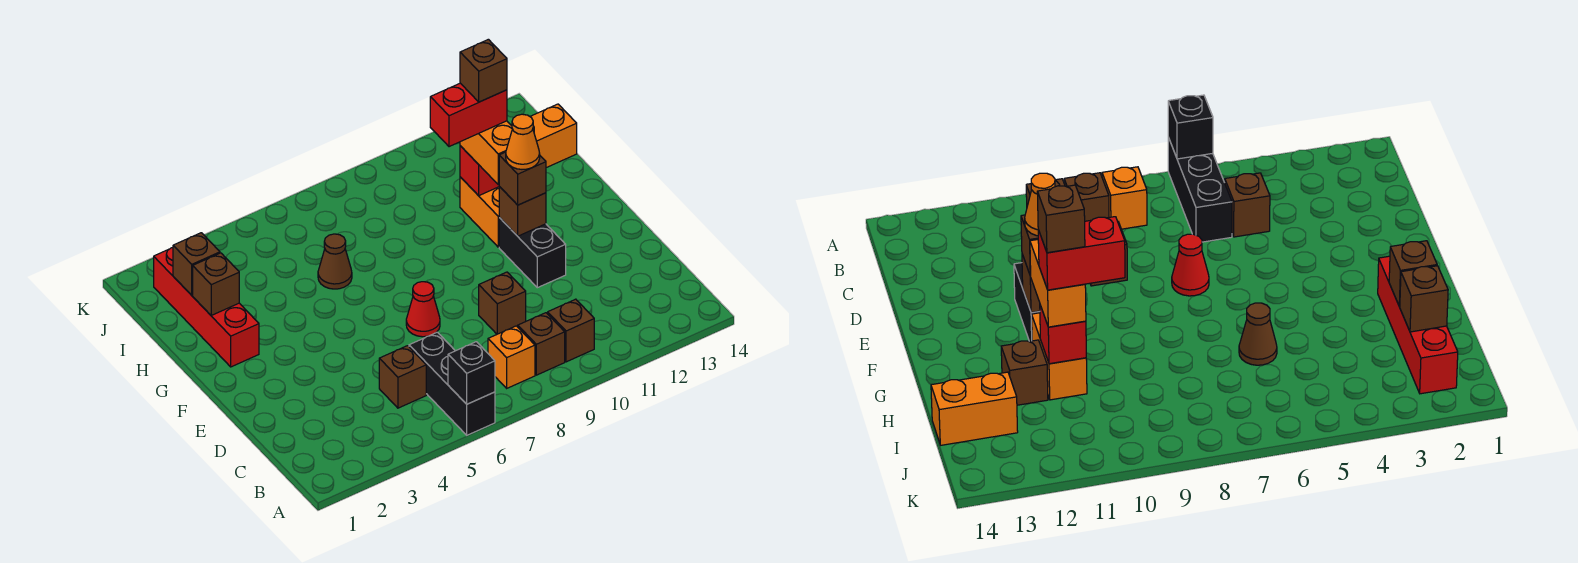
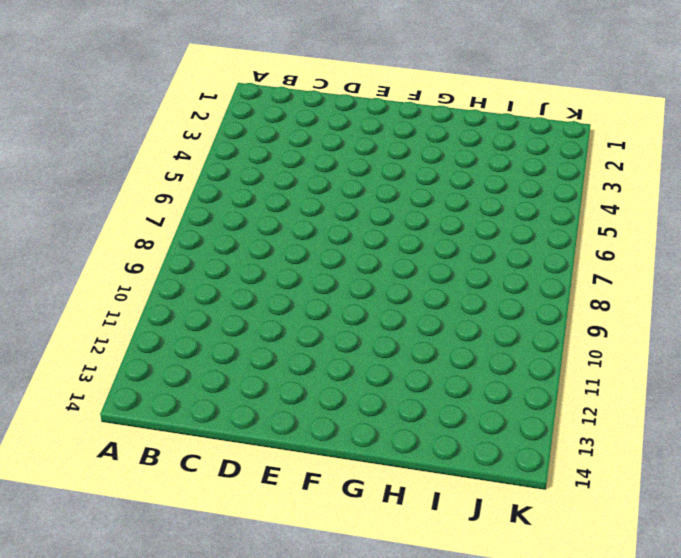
none -> black brick A6:C6 level 1
none -> orange brick B8 level 1
none -> brown brick B9 level 1

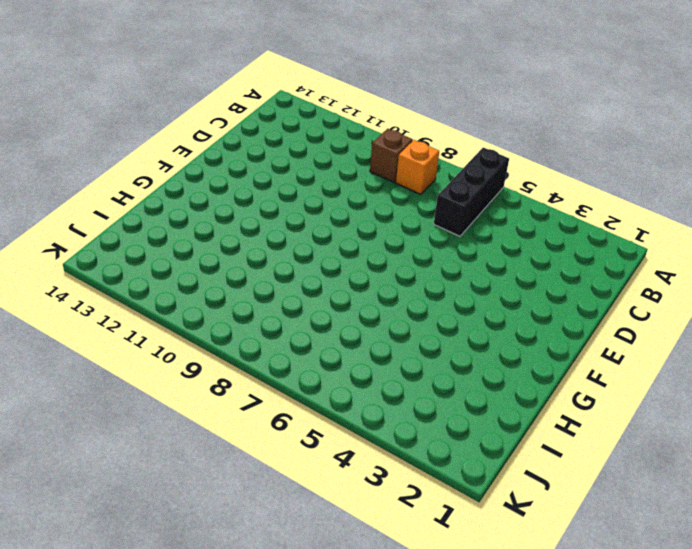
none -> brown brick B10 level 1
none -> brown brick C5 level 1
none -> brown brick D9 level 1

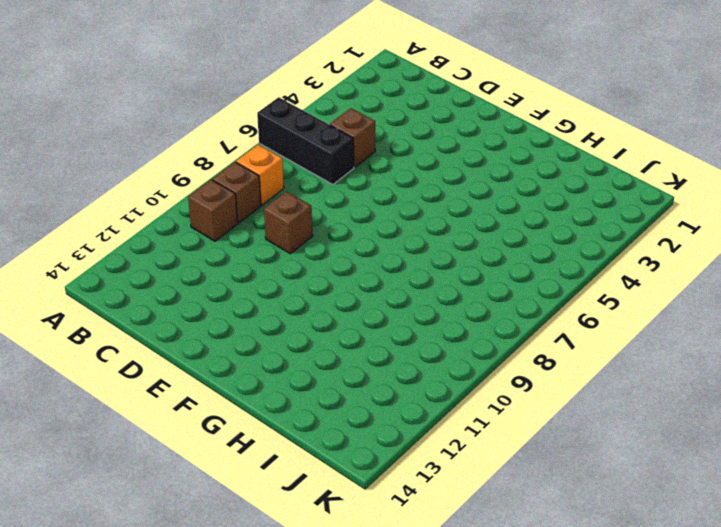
none -> red cone E7 level 1
none -> black brick E11:F11 level 1
none -> red brick G2:J2 level 1

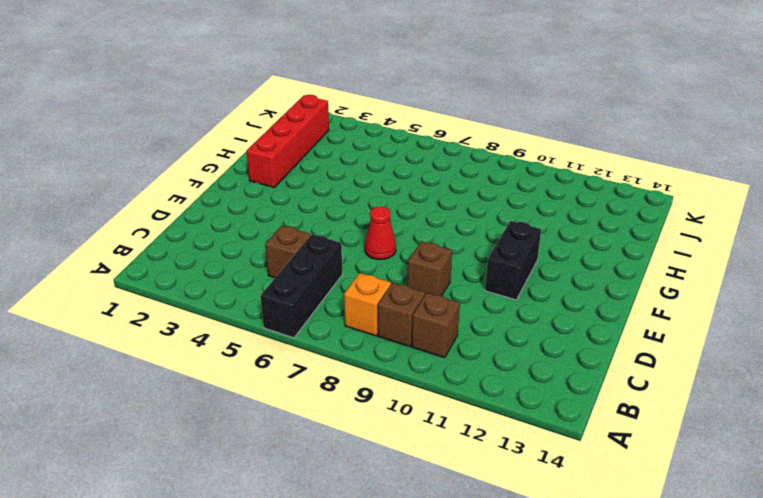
none -> orange brick G11:H11 level 1
none -> brown cone H6 level 1
none -> brown brick H12 level 1

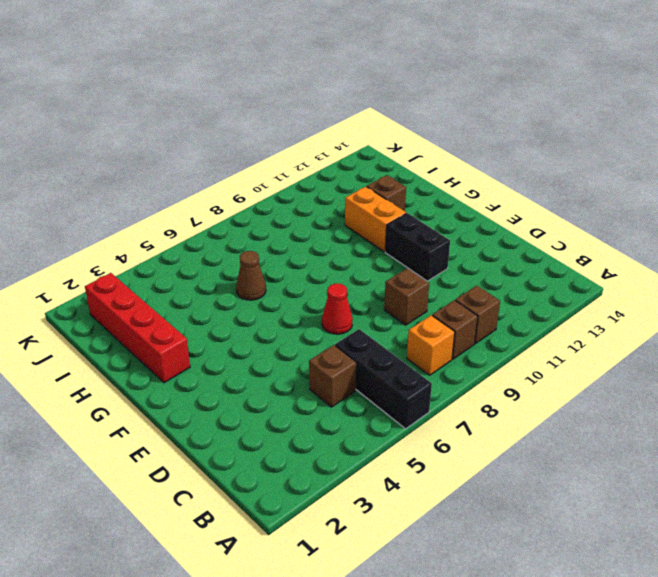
none -> orange brick I13:I14 level 1
none -> black brick A6 level 2
none -> brown brick F11 level 2

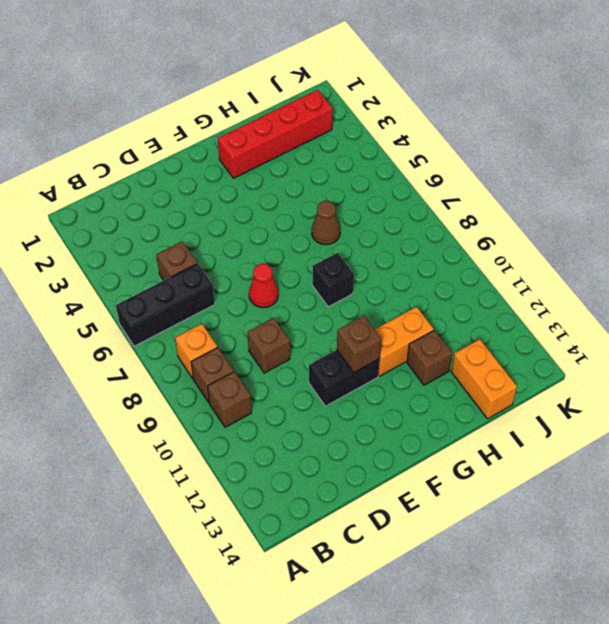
black brick G8 level 1 -> black brick A6 level 2
none -> brown brick H2 level 2
none -> red brick H11 level 2
none -> brown brick I2 level 2

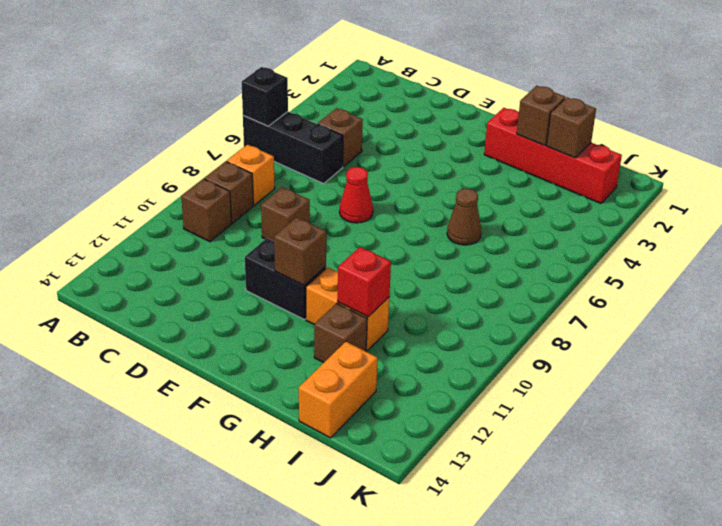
none -> brown brick F11 level 3
none -> orange brick G11:H11 level 3
none -> orange cone F11 level 4

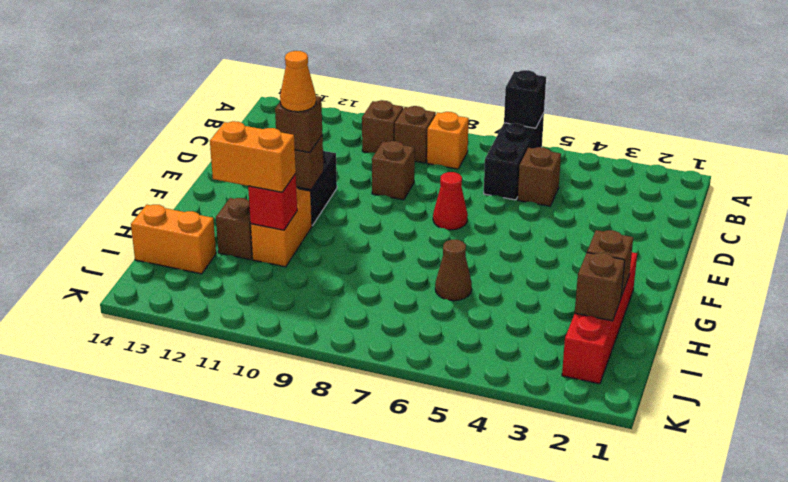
orange brick H11:H12 level 3 -> orange brick G11:H11 level 3
none -> red brick H10:H11 level 4
none -> brown brick H11 level 5

